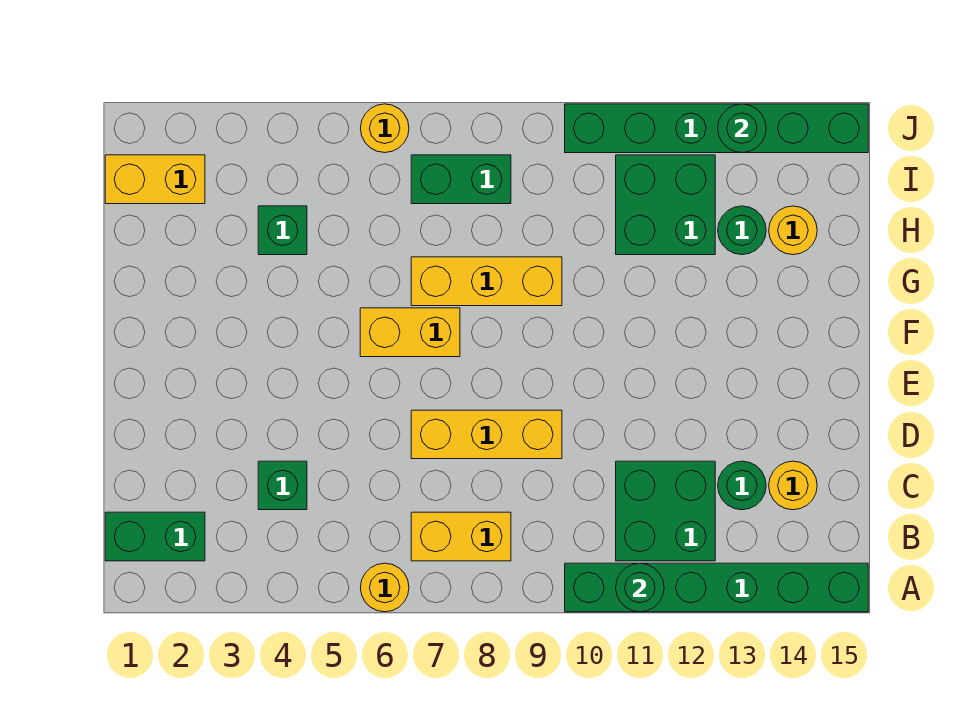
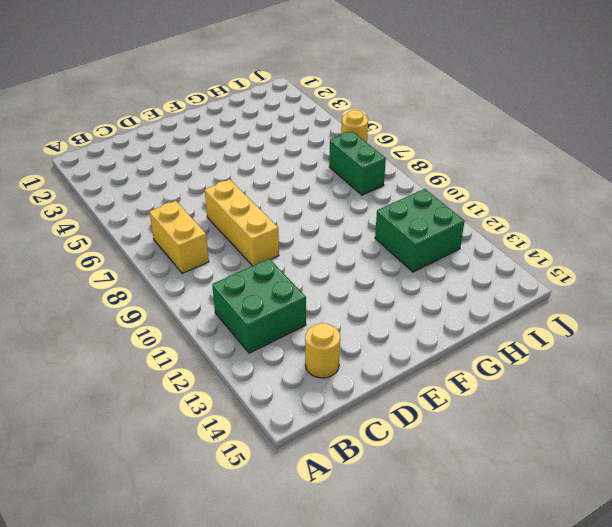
none -> yellow round brick A6 level 1
none -> green brick A10:A15 level 1
none -> green brick B1:B2 level 1

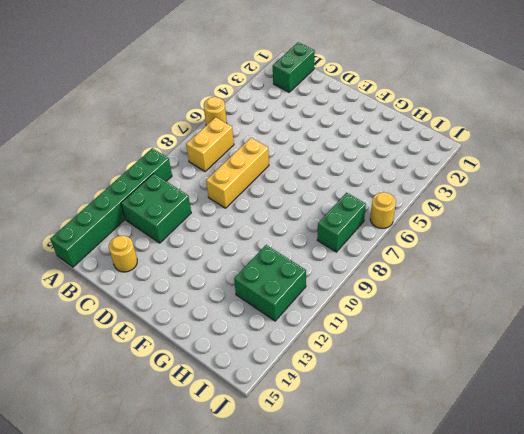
none -> green brick C4 level 1
none -> green round brick C13 level 1
none -> yellow brick F6:F7 level 1

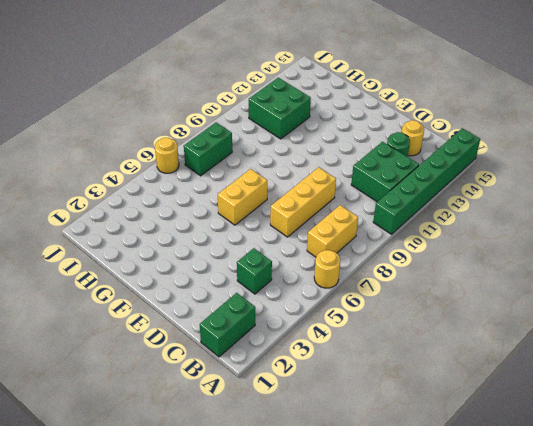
none -> yellow brick G7:G9 level 1
none -> green brick H4 level 1
none -> green round brick H13 level 1

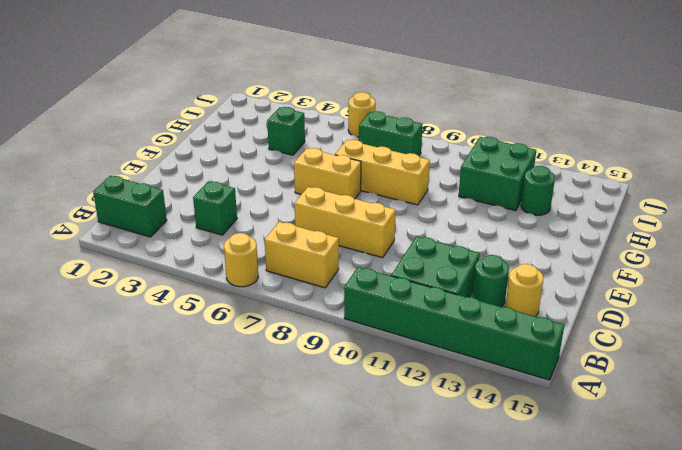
none -> yellow round brick H14 level 1
none -> yellow brick I1:I2 level 1
none -> green brick J10:J15 level 1

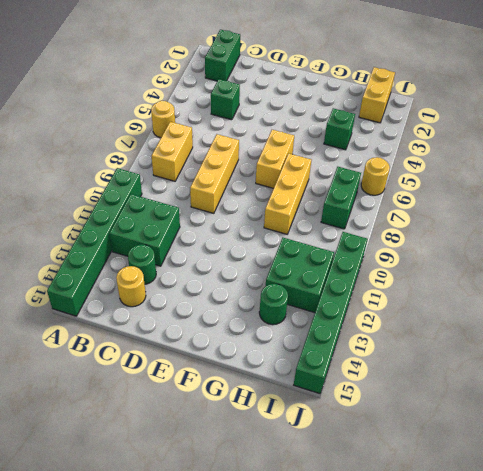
none -> yellow round brick H14 level 1
none -> green round brick A11 level 2
none -> green round brick J13 level 2

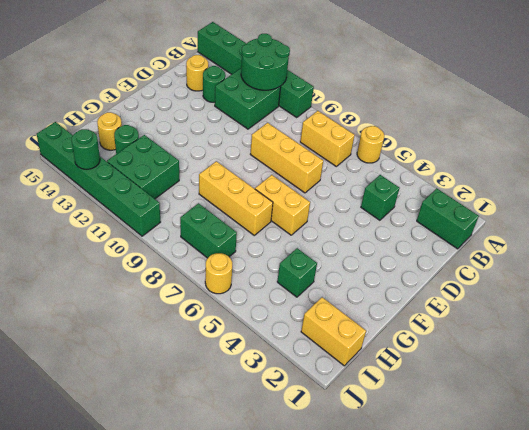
green round brick A11:B12 level 2 -> green round brick A11 level 2

